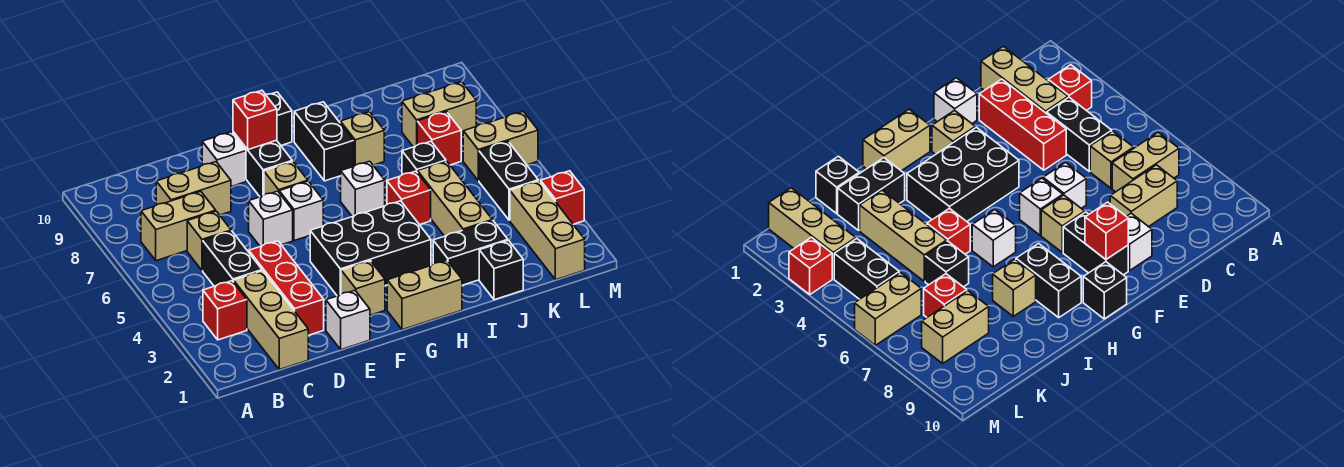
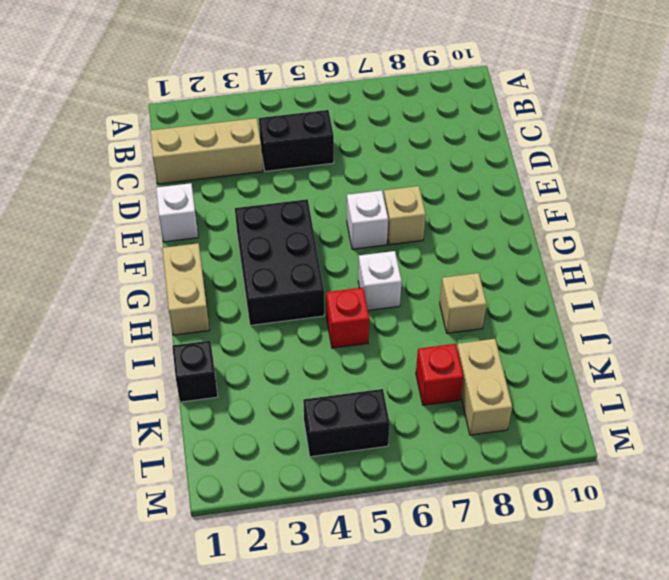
none -> red brick B3 level 1
none -> tan brick B7:C7 level 1
none -> tan brick C6 level 1
none -> tan brick C8:D8 level 1

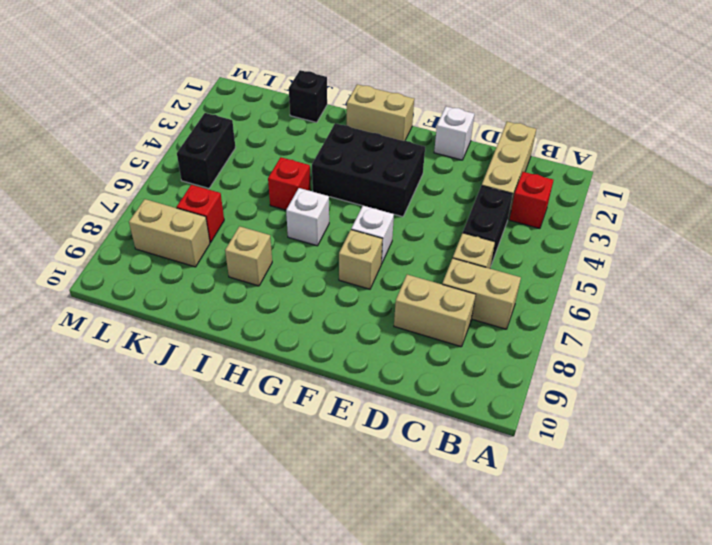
none -> red brick D2:D4 level 1
none -> white brick E6 level 1
none -> white brick E9 level 1
none -> tan brick F2 level 1

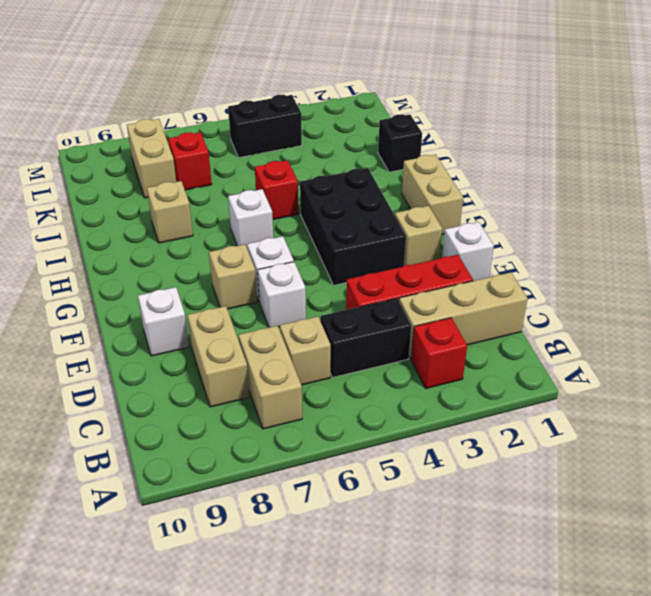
none -> black brick F8:F9 level 1
none -> black brick G10 level 1
none -> black brick H8:H9 level 1
none -> black brick I2:J2 level 1

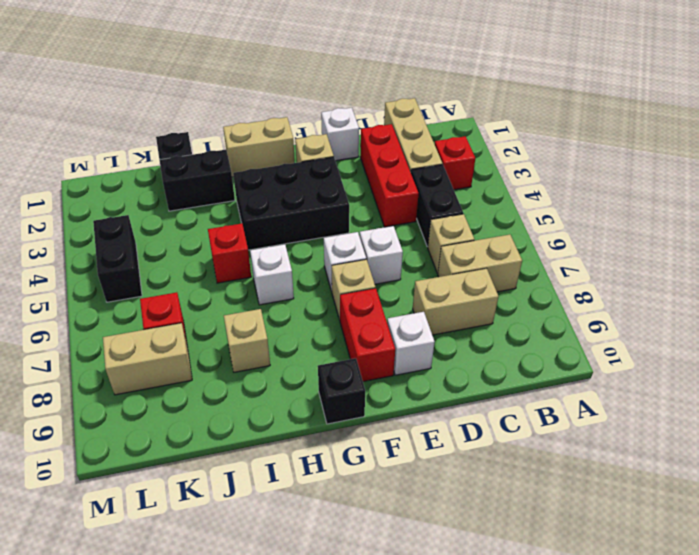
red brick F8:F9 level 1 -> black brick F8:F9 level 1
none -> black brick H8:H9 level 1
none -> tan brick J3:J5 level 1
none -> black brick J6 level 1
none -> tan brick L1:L3 level 1

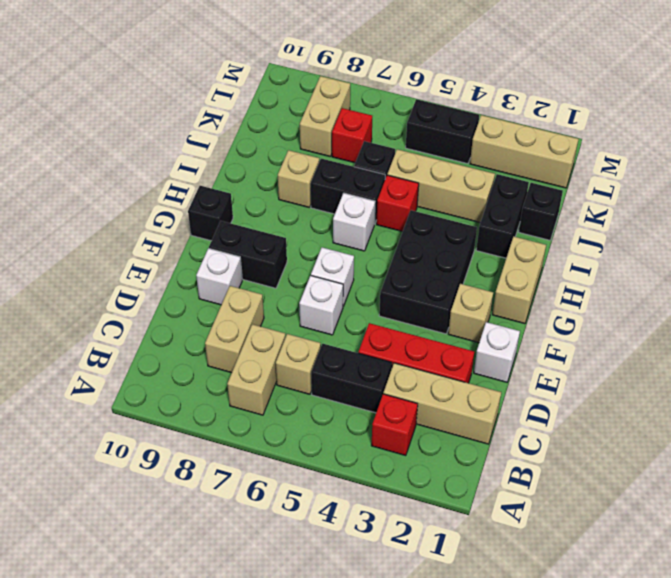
black brick I6:I7 level 1 -> black brick H8:H9 level 1
none -> tan brick F7 level 1
none -> tan brick L6:M6 level 1
none -> red brick M3 level 1
none -> red brick F9 level 2

